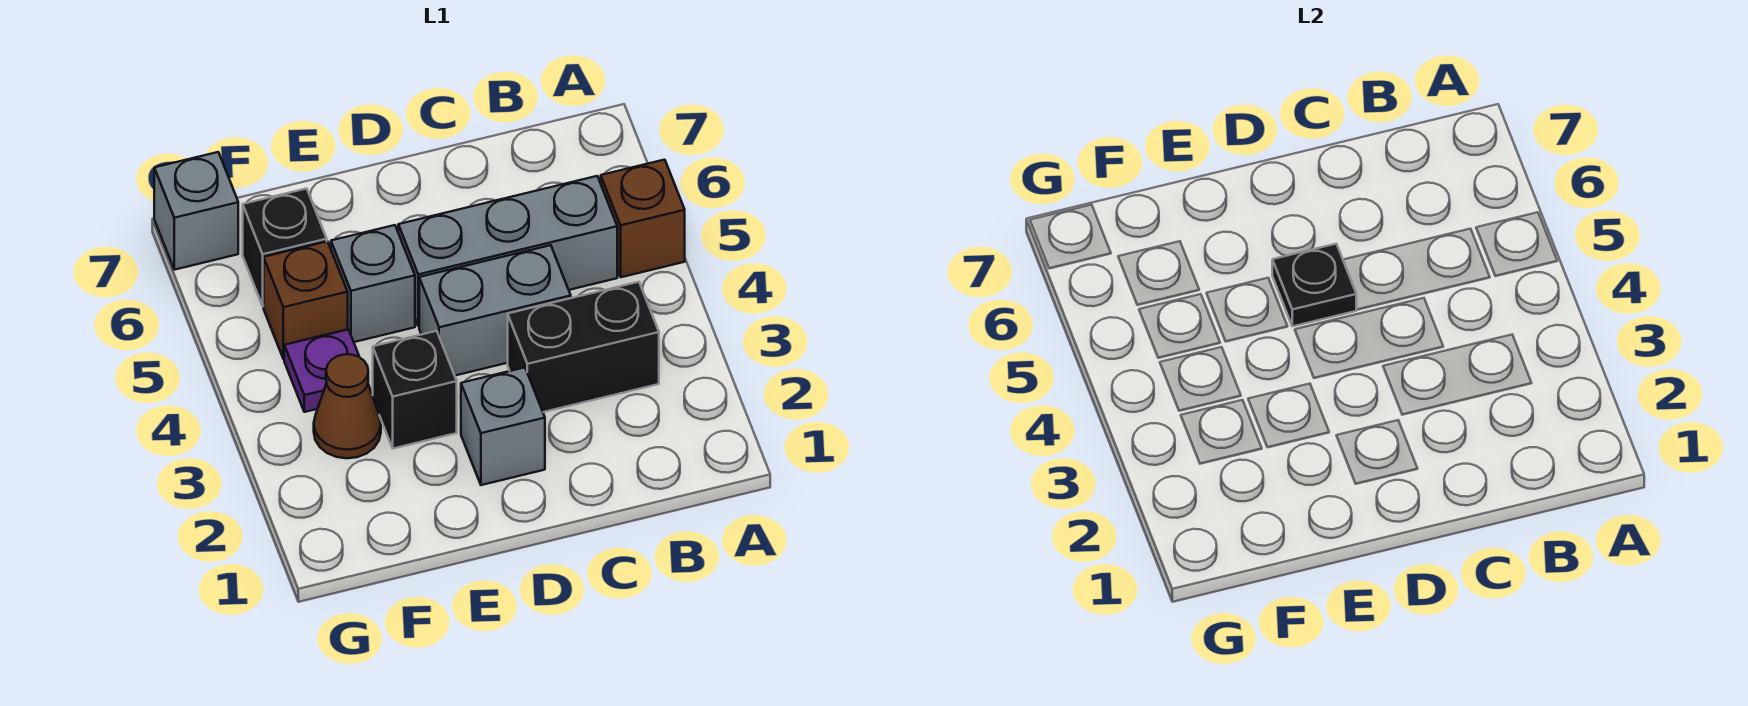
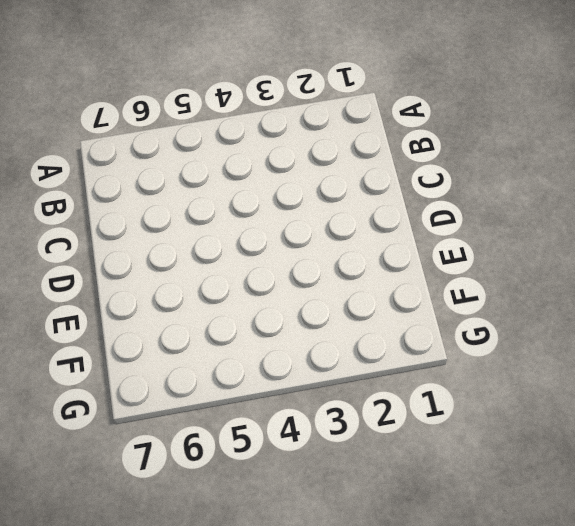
none -> brown brick A5 level 1
none -> black brick B3:C3 level 1
none -> grey brick B5:D5 level 1

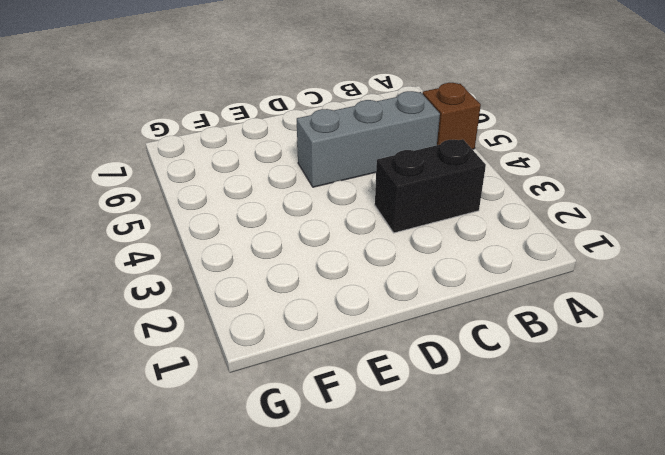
none -> grey brick C4:D4 level 1
none -> grey brick D2 level 1
none -> black brick E3 level 1

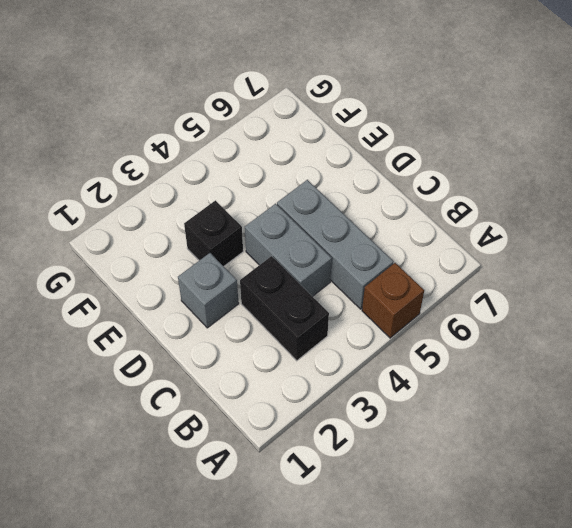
none -> grey brick E5 level 1
none -> brown cone F3 level 1
none -> purple plate F4 level 1

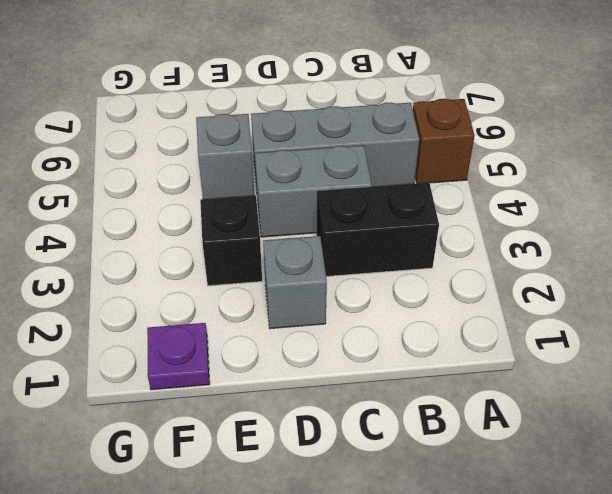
purple plate F1 level 1 -> purple plate F4 level 1
none -> brown cone F3 level 1
none -> brown brick F5 level 1
none -> black brick F6 level 1

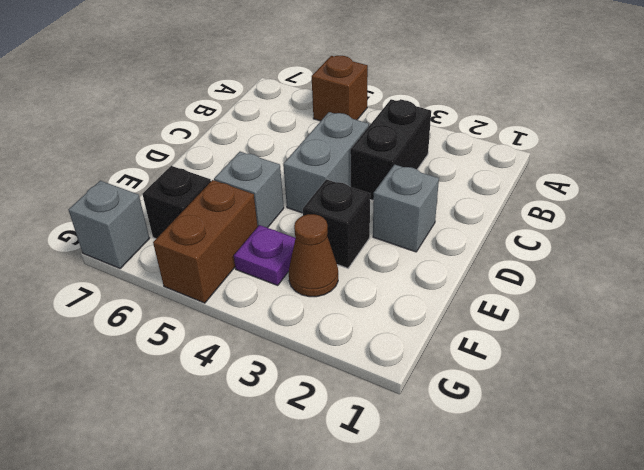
brown brick F5:G5 level 1 -> brown brick F5 level 1
none -> grey brick B5:D5 level 1
none -> black plate D5 level 2

